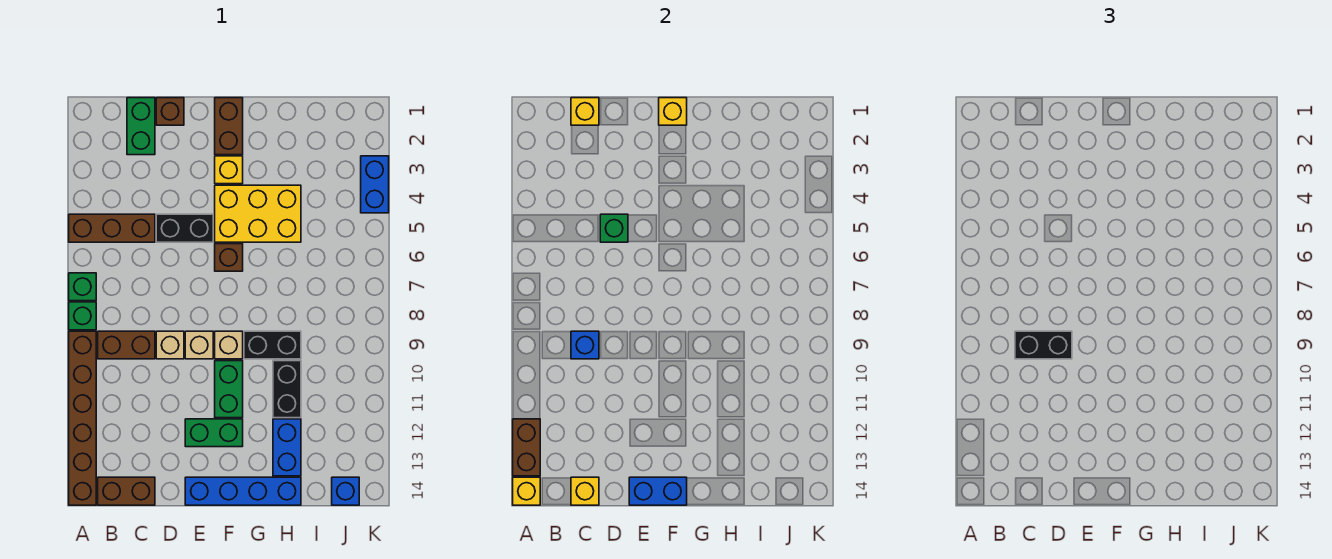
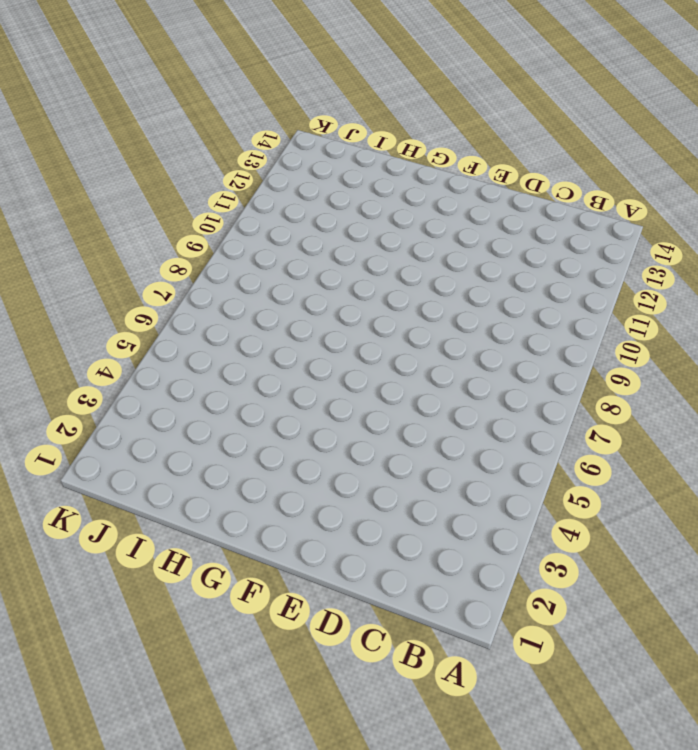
none -> brown brick A5:C5 level 1
none -> green brick A7 level 1
none -> green brick A8 level 1
none -> brown brick A9:A14 level 1

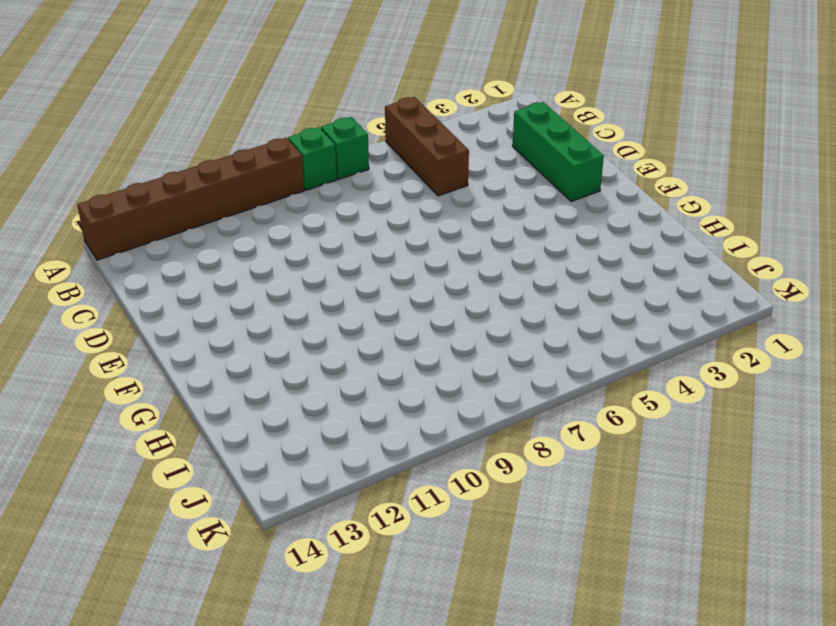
green brick C2:E2 level 1 -> green brick C1:C2 level 1
none -> brown brick B9:C9 level 1
none -> brown brick B14:C14 level 1
none -> brown brick D1 level 1
none -> black brick D5:E5 level 1

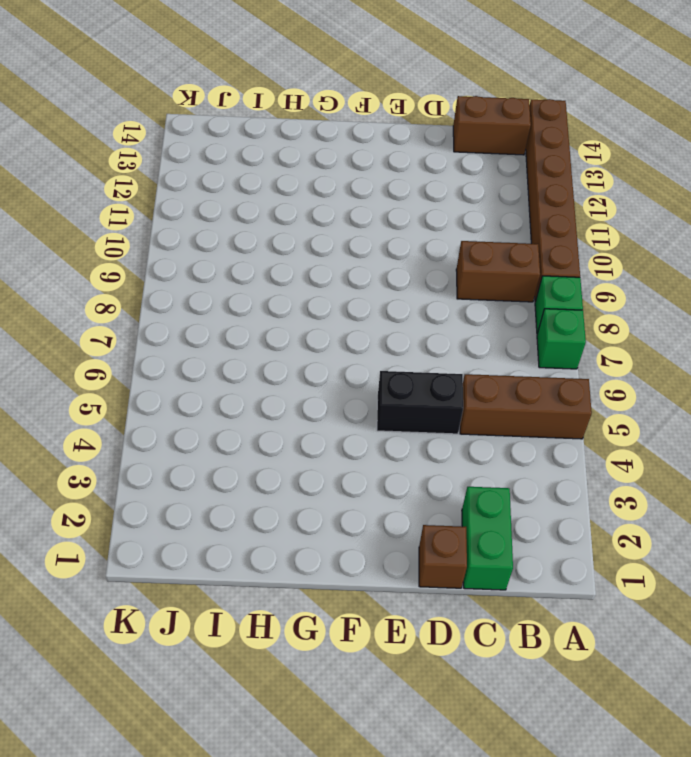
none -> tan brick D9 level 1
none -> tan brick E9 level 1
none -> green brick E12:F12 level 1
none -> blue brick E14:H14 level 1

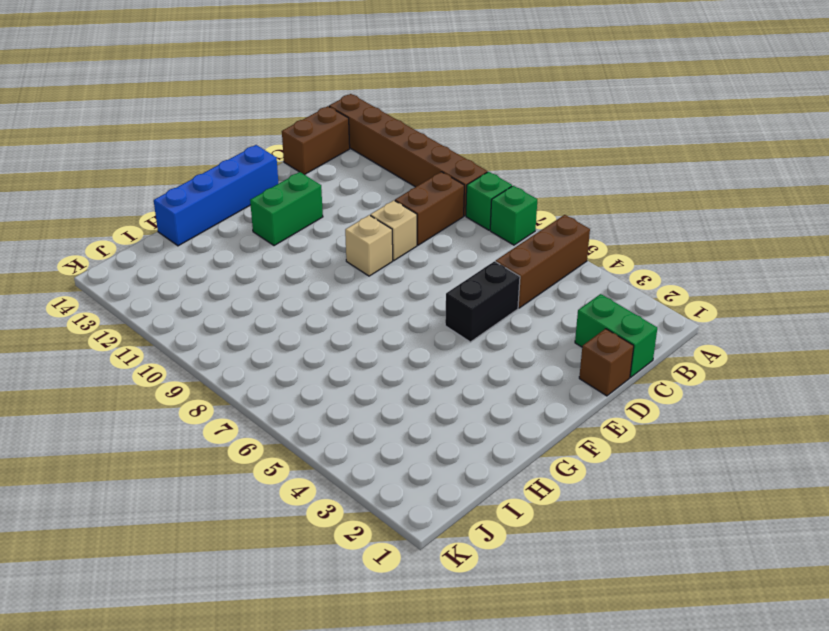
none -> brown brick F1:F2 level 1
none -> yellow brick F3 level 1
none -> yellow brick F4:H5 level 1
none -> brown brick F6 level 1

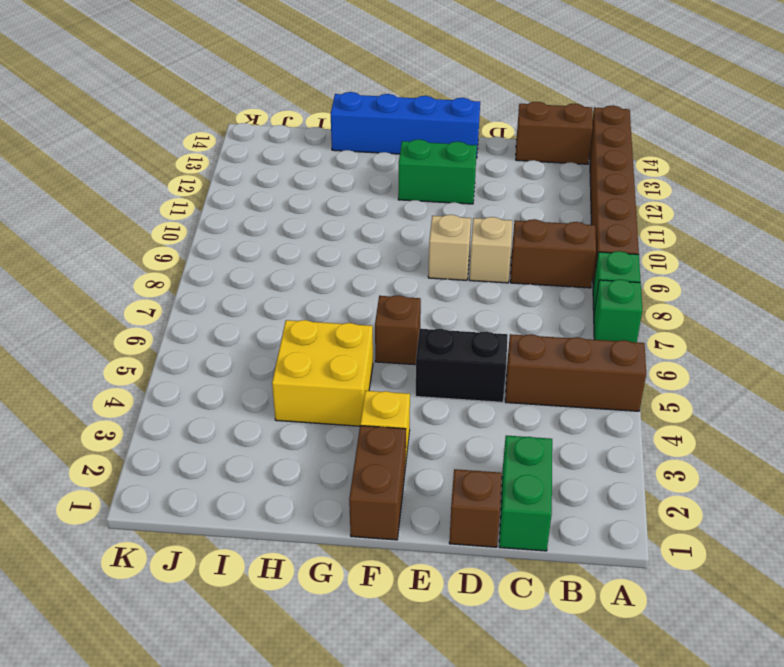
yellow brick G4:H5 level 1 -> yellow brick F4:H5 level 1
none -> tan brick F9 level 1
none -> green brick F10:F11 level 1
none -> black brick G9:H9 level 1
none -> black brick H10:H11 level 1

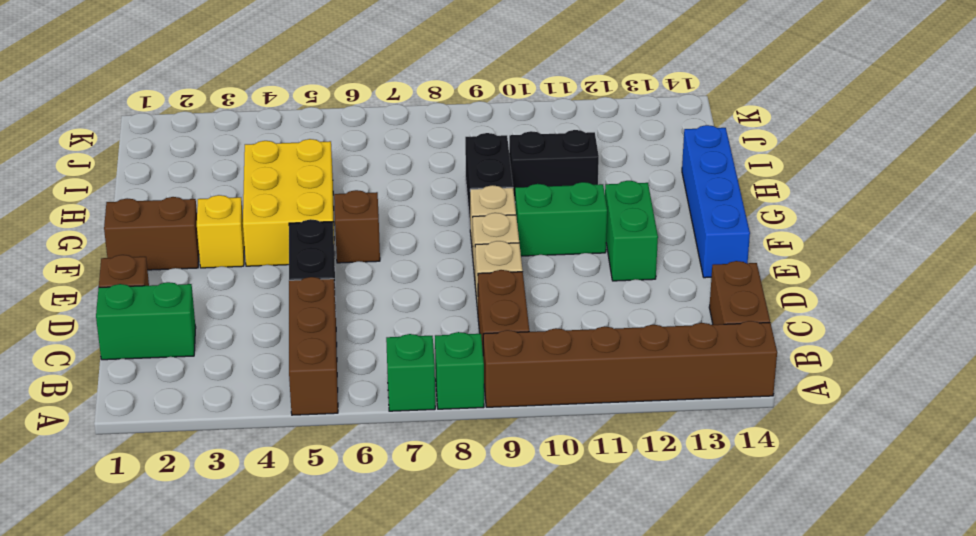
none -> blue brick H12:H13 level 1
none -> blue brick J14 level 1
none -> blue brick K3:K4 level 1
none -> brown brick A12:A13 level 2

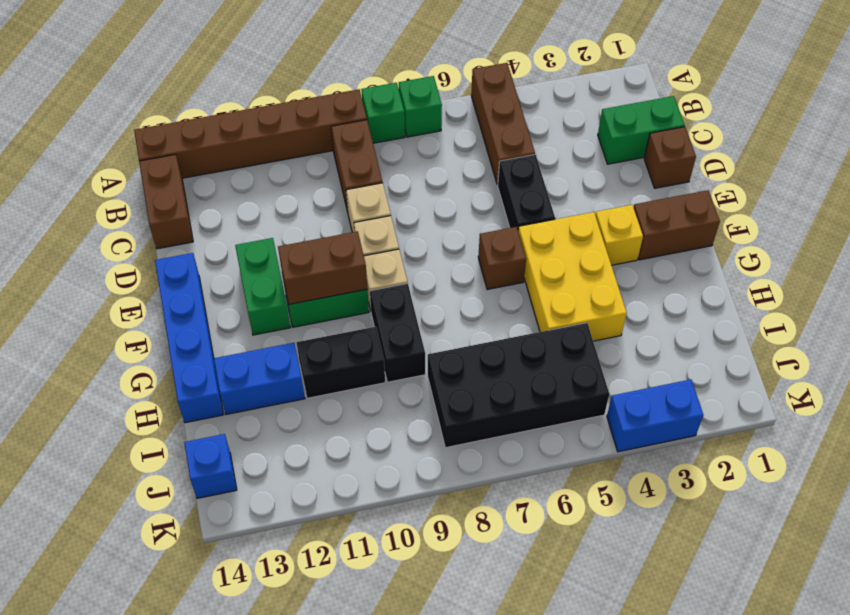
brown brick F10:F11 level 2 -> brown brick A12:A13 level 2
black brick I5:J8 level 1 -> none
none -> yellow brick A14 level 2
none -> yellow brick C1 level 2
none -> blue brick C9 level 2
none -> yellow brick C14 level 2

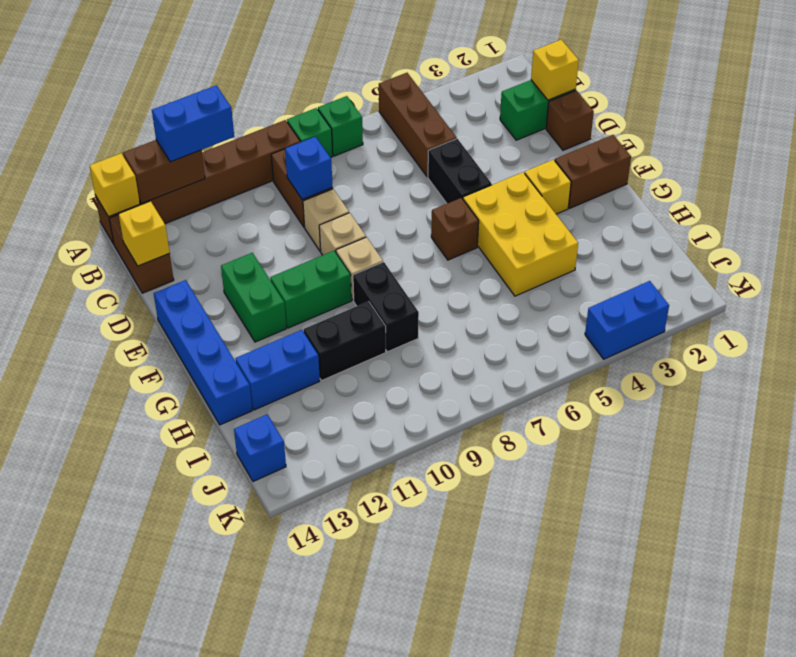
blue brick A11:A12 level 3 -> blue brick E14:F14 level 2
none -> green brick D5 level 2
none -> yellow brick F1 level 2
none -> black brick C9:D9 level 3

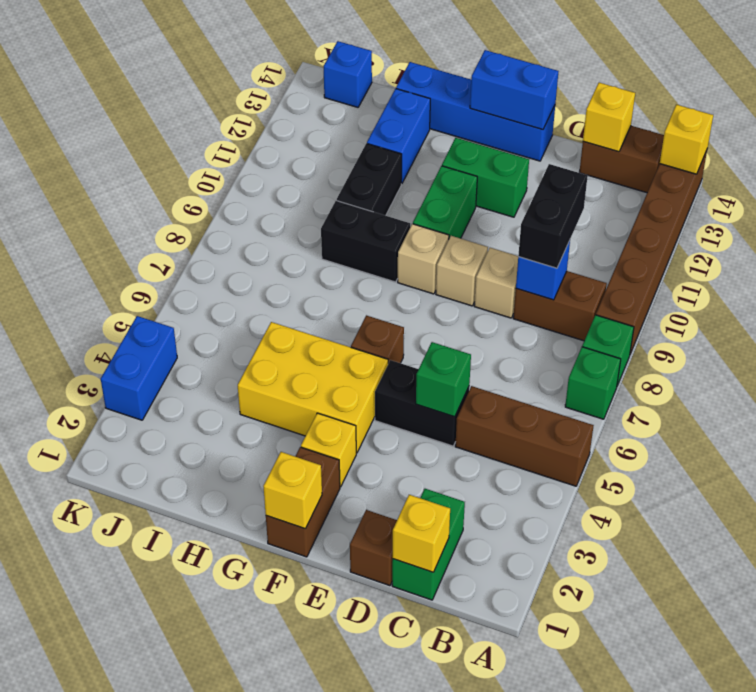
black brick C9:C10 level 3 -> black brick C9:D9 level 3
none -> brown brick A12:A13 level 2

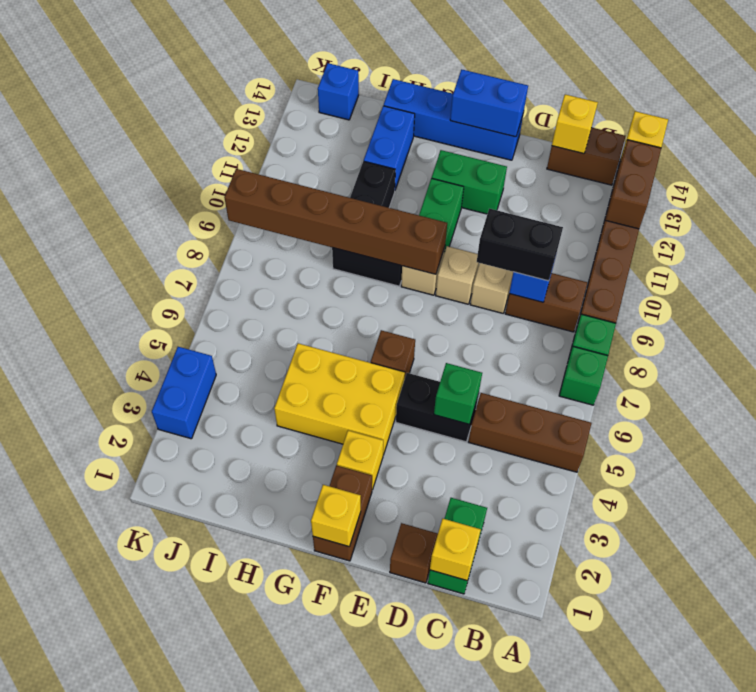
brown brick F9:K9 level 2 -> none

